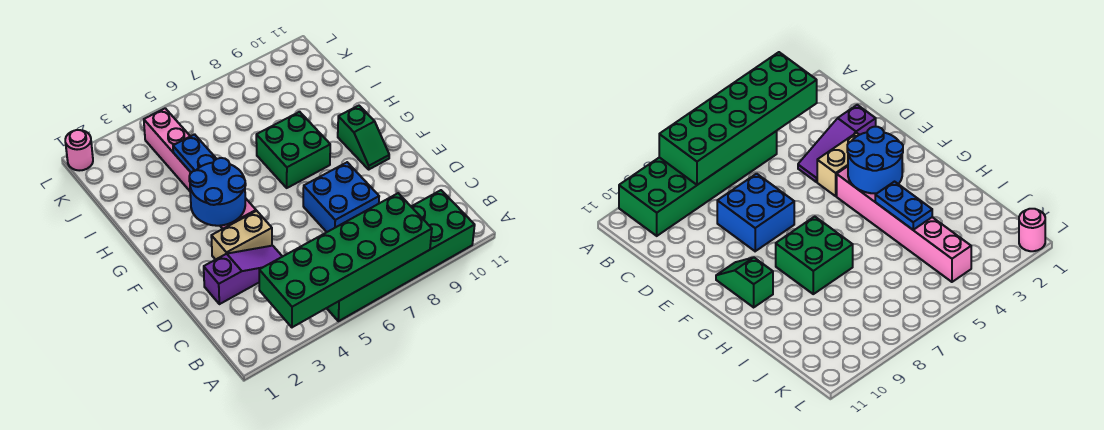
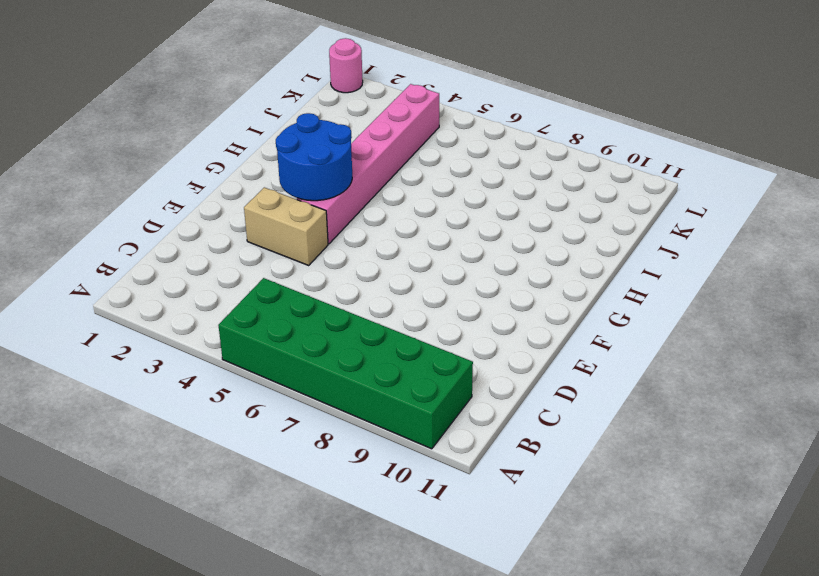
none -> purple slope D2:D4 level 1 top 2
none -> blue brick D7:E8 level 1

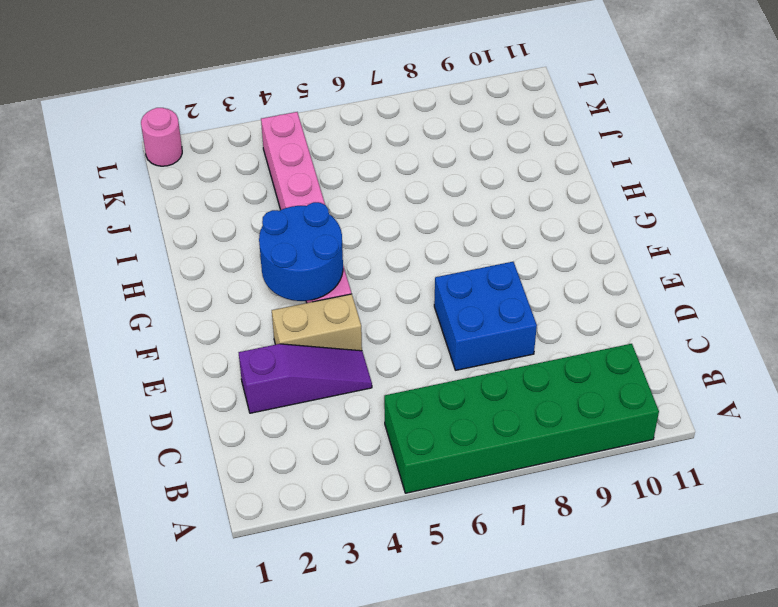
none -> green slope F10:G10 level 1 top G
none -> green brick G7:H8 level 1

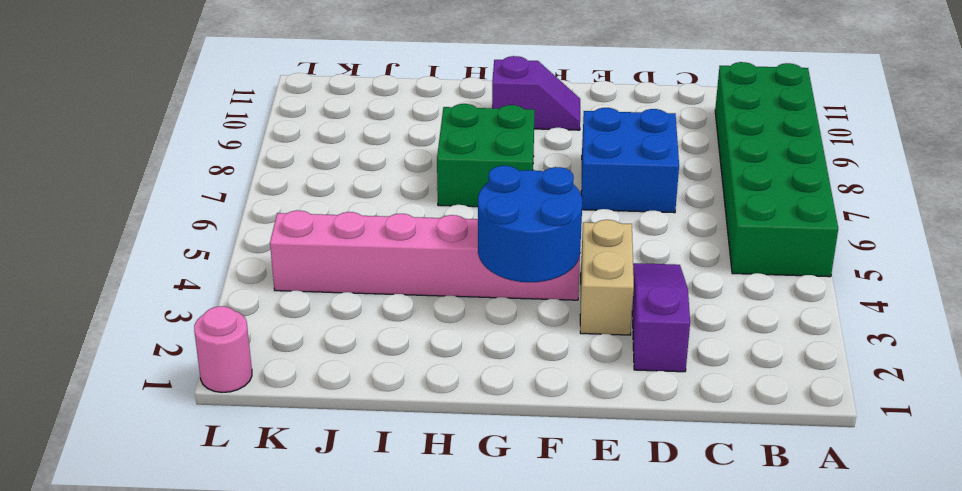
purple slope F10:G10 level 1 top G -> green slope F10:G10 level 1 top G
none -> green brick A3:B8 level 2
none -> blue plate H4:I4 level 2

